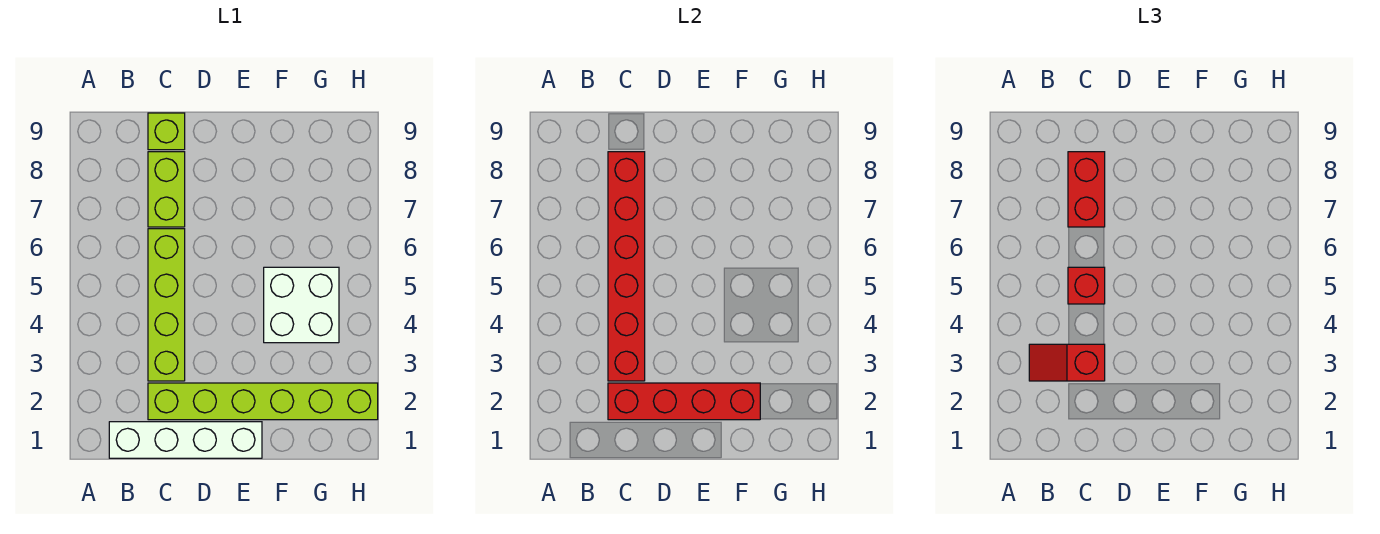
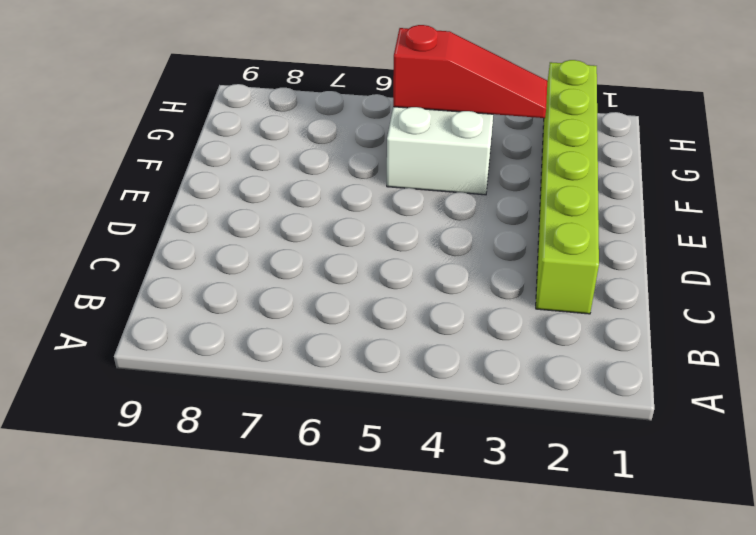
red slope G3:G5 level 2 top 5 -> none
none -> white brick B1:E1 level 1
none -> lime brick C3:C6 level 1

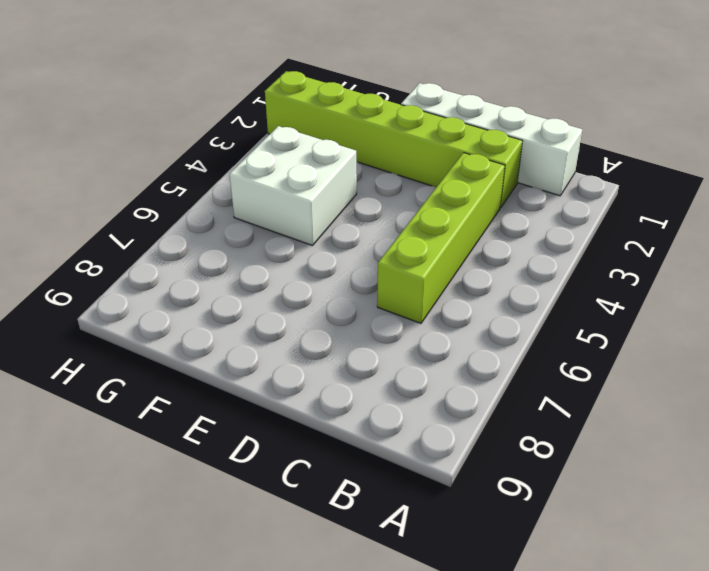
none -> lime brick C7:C8 level 1
none -> lime brick C9 level 1

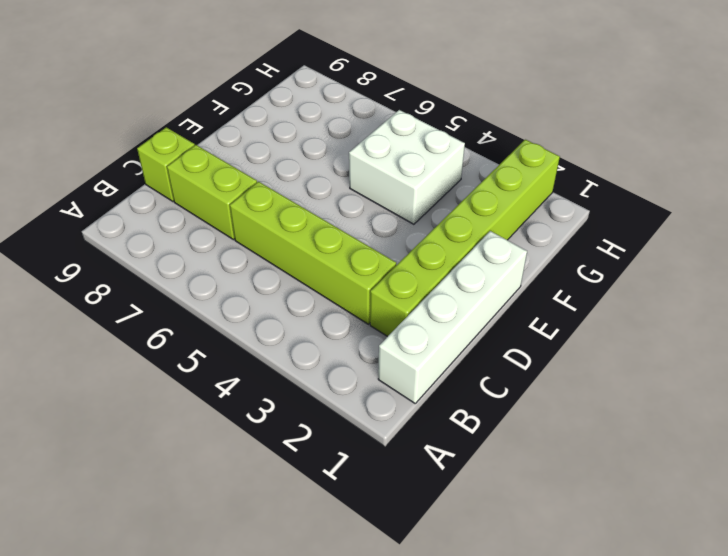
none -> red brick C2:F2 level 2
none -> red brick C3:C8 level 2

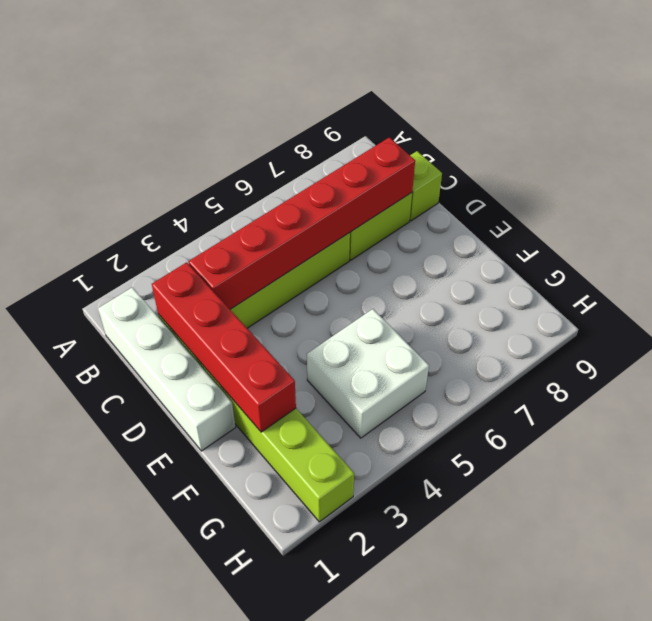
none -> red slope B3:C3 level 3 top C
none -> red brick C5 level 3

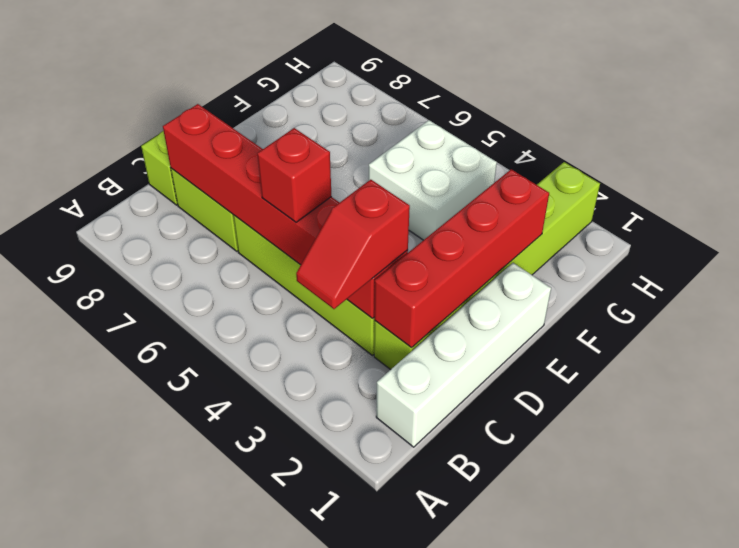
none -> red brick C7:C8 level 3

